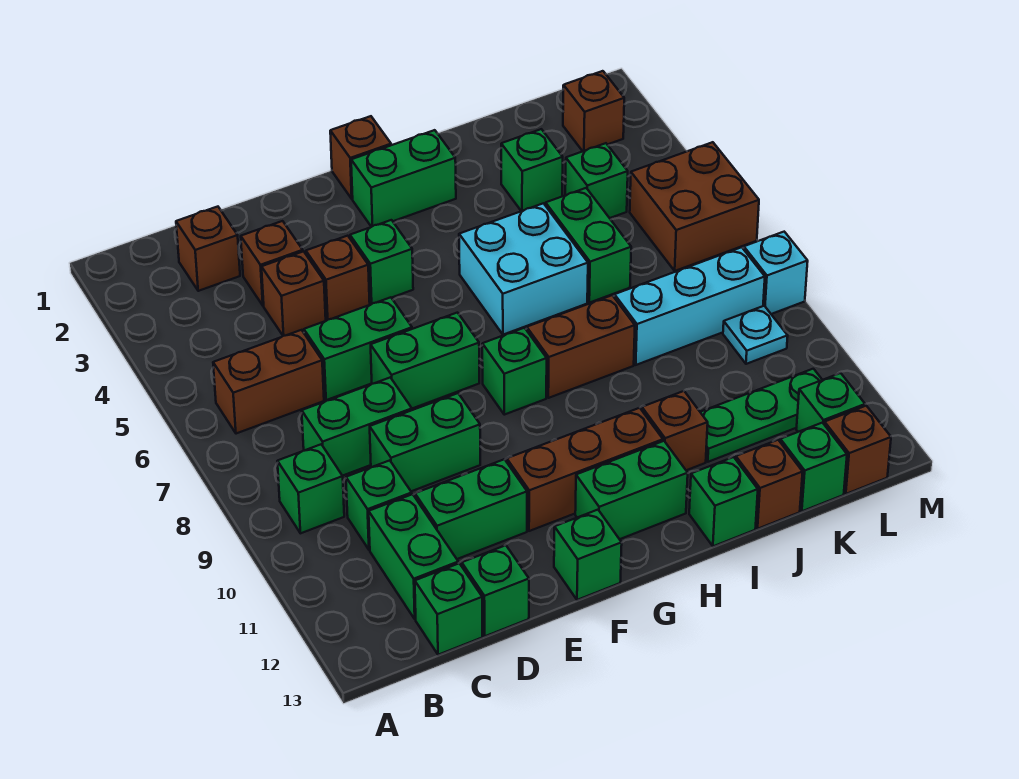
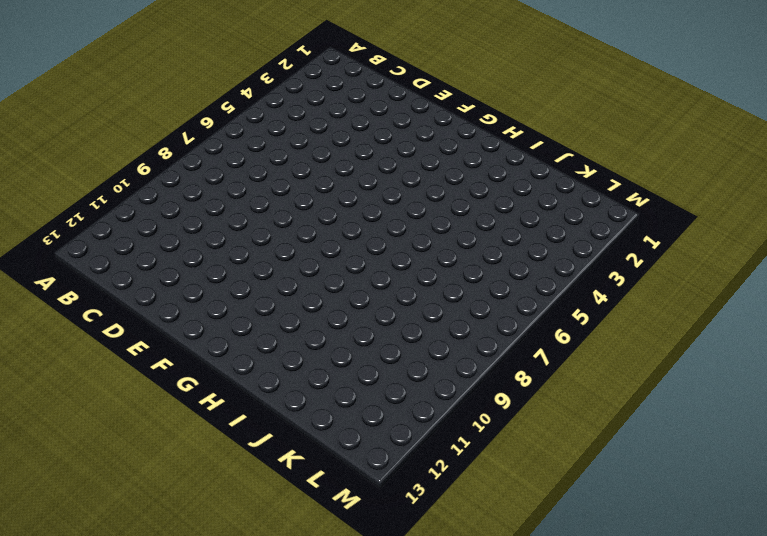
none -> brown brick B6:C6 level 1
none -> green brick B9 level 1
none -> brown brick C2 level 1
none -> green brick C8:D8 level 1

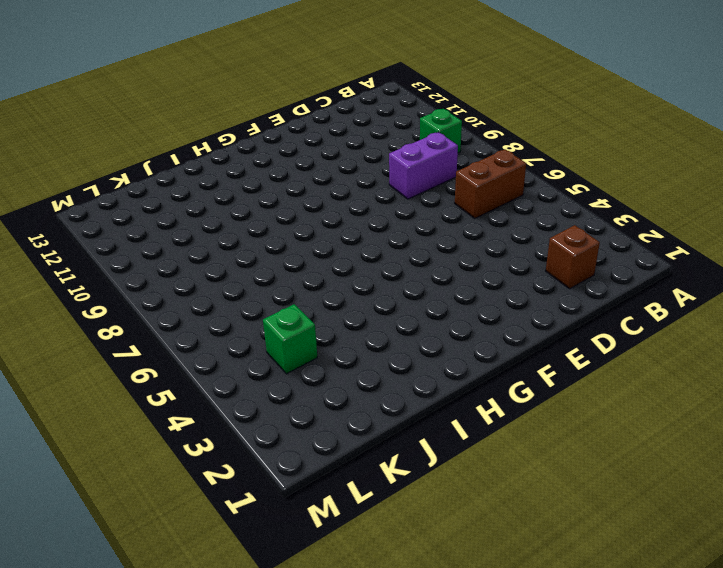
purple brick C8:D8 level 1 -> green brick C8:D8 level 1
none -> green brick C10 level 1
none -> green brick C11:C12 level 1
none -> green brick C13 level 1
none -> brown brick D3 level 1

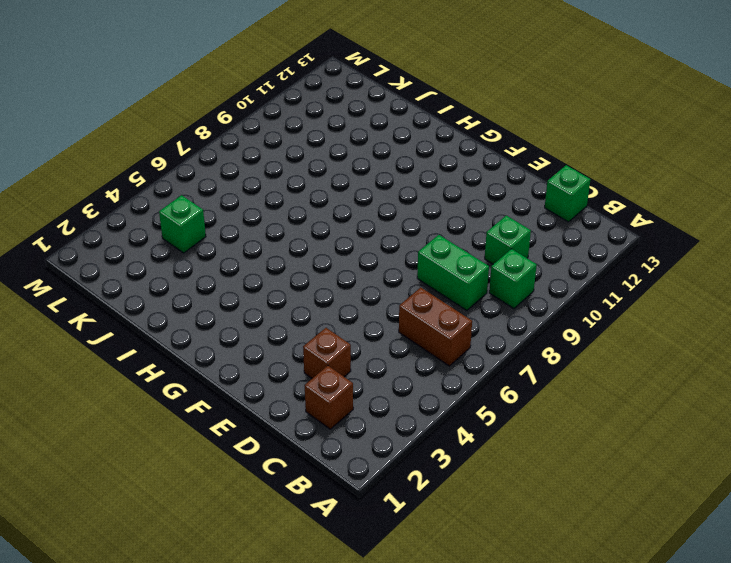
none -> green brick C11:C12 level 1
none -> brown brick D4 level 1
none -> green brick D6:E6 level 1
none -> green brick D9:E9 level 1

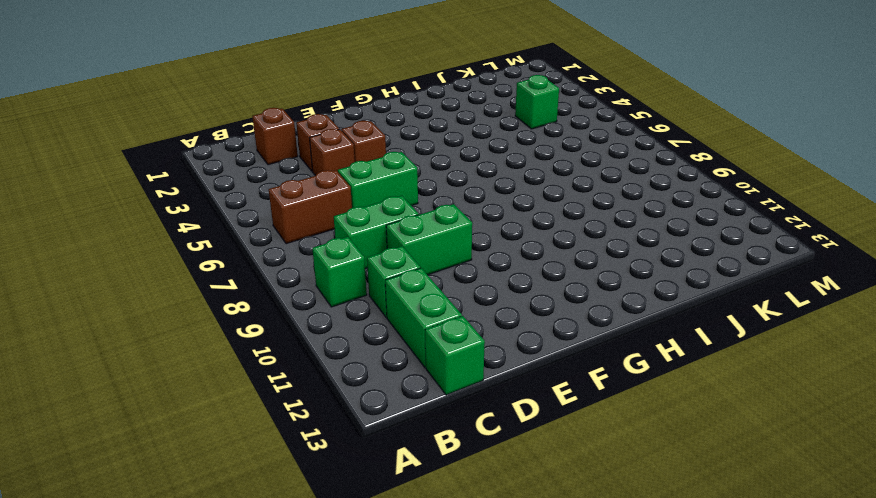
none -> green brick D11:E11 level 1
none -> green brick D13 level 1
none -> green brick E7:F7 level 1
none -> green brick F4 level 1

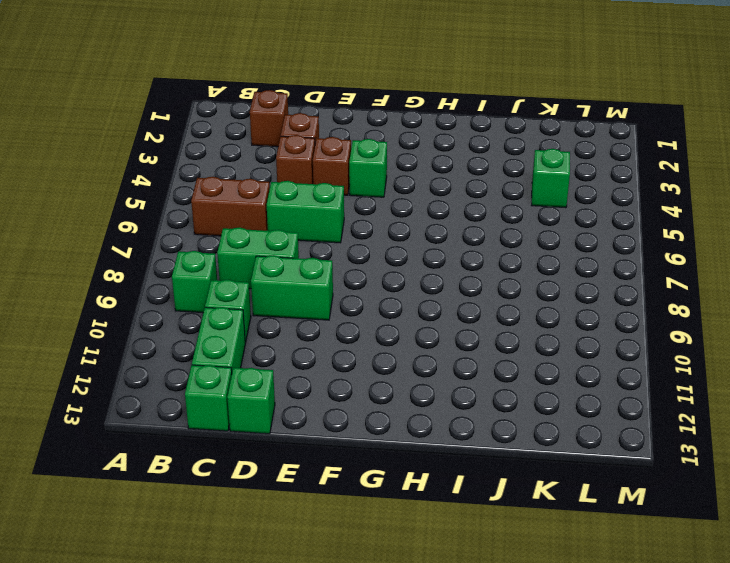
none -> green brick D11:E11 level 1
none -> green brick E7:F7 level 1
none -> brown brick F11:H11 level 1
none -> green brick F13 level 1

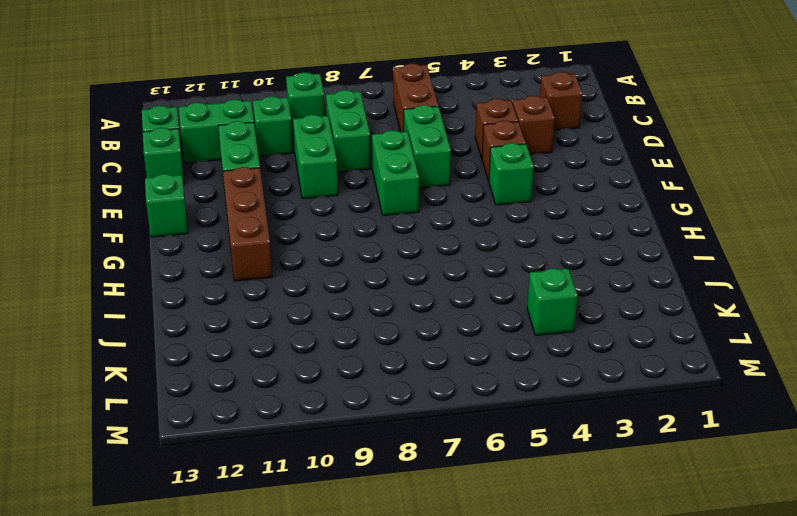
none -> brown brick G1 level 1
none -> green brick G2:H2 level 1
none -> green brick G8 level 1
none -> green brick G12:H12 level 1

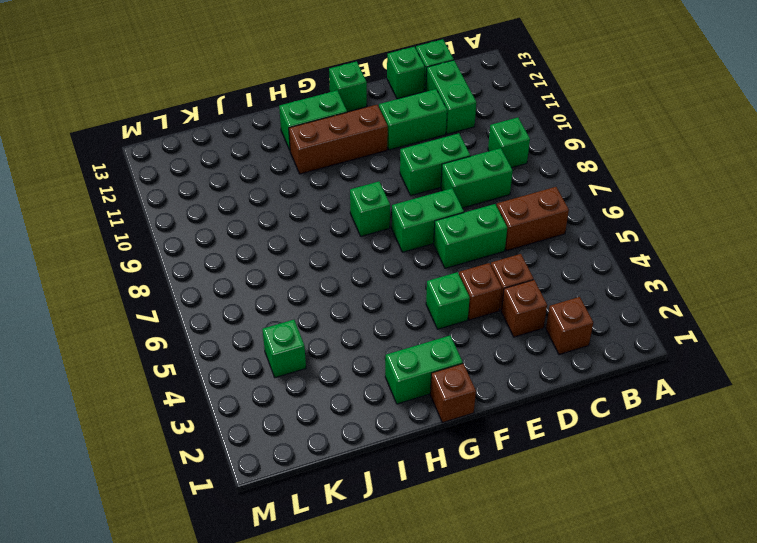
none -> green brick C10 level 1
none -> cyan brick H5:I6 level 1
none -> brown brick H8:I8 level 1
none -> brown brick I11 level 1

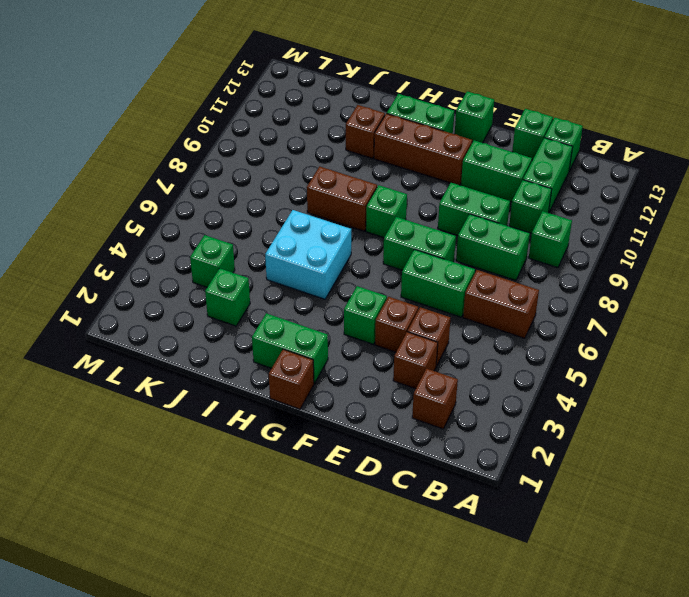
none -> green brick I13 level 1
none -> green brick J5:J6 level 1
none -> cyan brick J8:L8 level 1
none -> green plate J11:L11 level 1

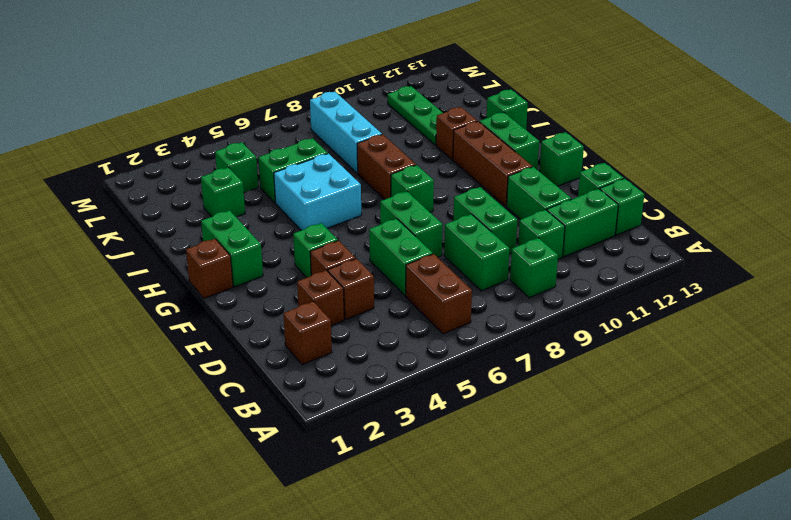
none -> brown brick J13 level 1
none -> green brick K13 level 1
none -> brown brick L2 level 1
none -> brown brick L5:M6 level 1

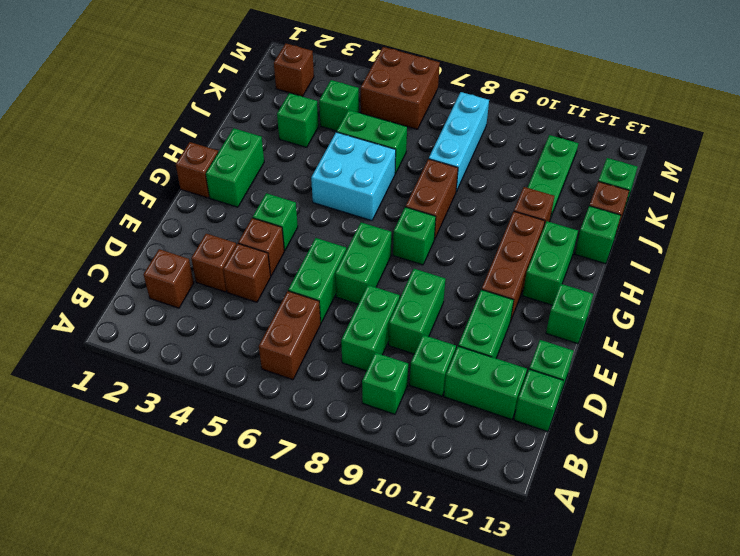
none -> cyan plate L9 level 1
none -> green brick L12 level 1
none -> brown brick L13 level 1
none -> cyan brick M8 level 1

